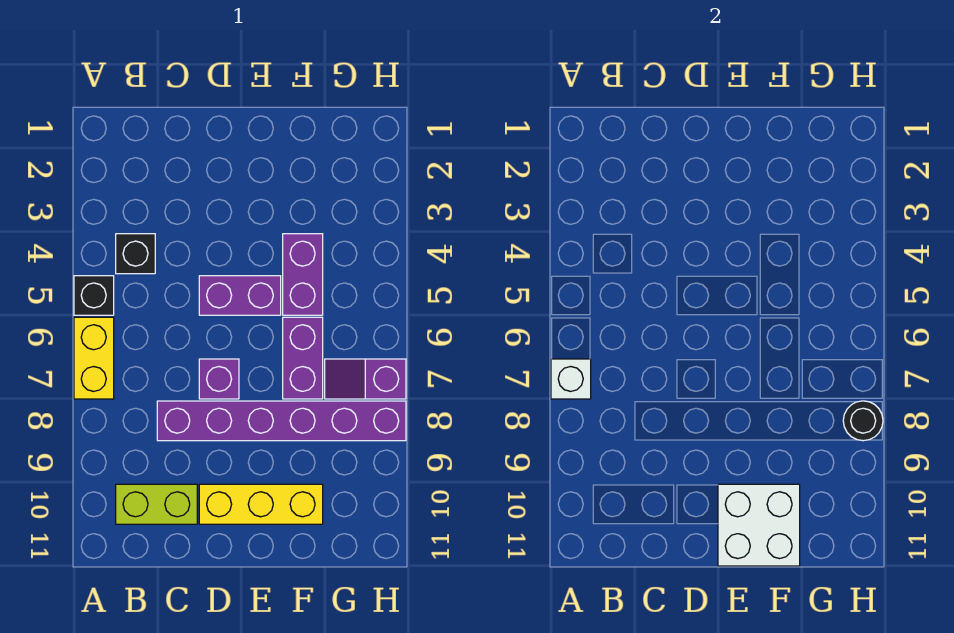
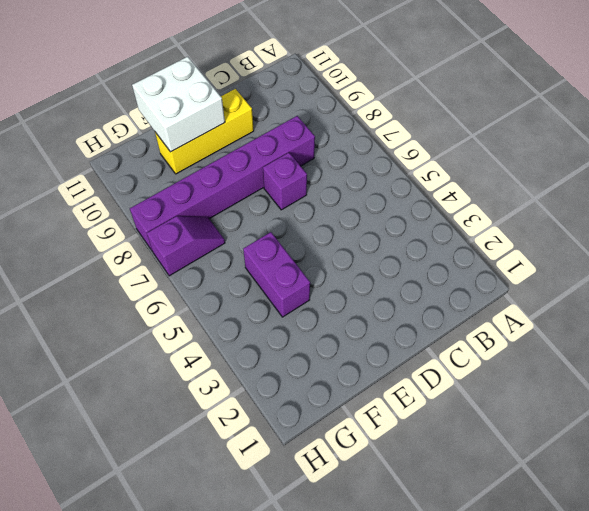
none -> black brick A5 level 1
none -> yellow brick A6:A7 level 1
none -> black brick B4 level 1

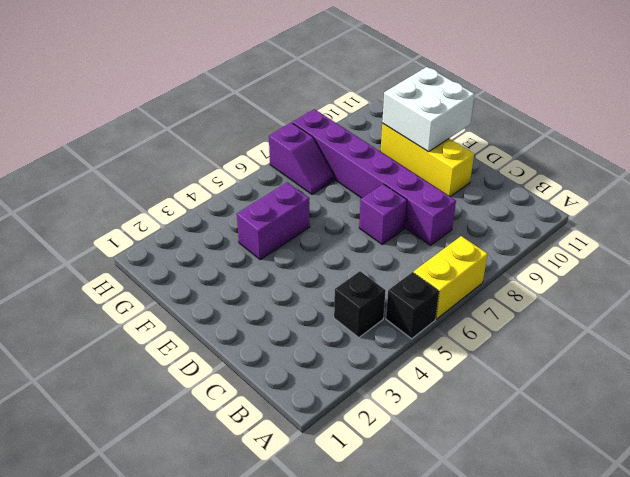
none -> lime brick B10:C10 level 1
none -> purple brick D5:E5 level 1
none -> purple brick F6:F7 level 1

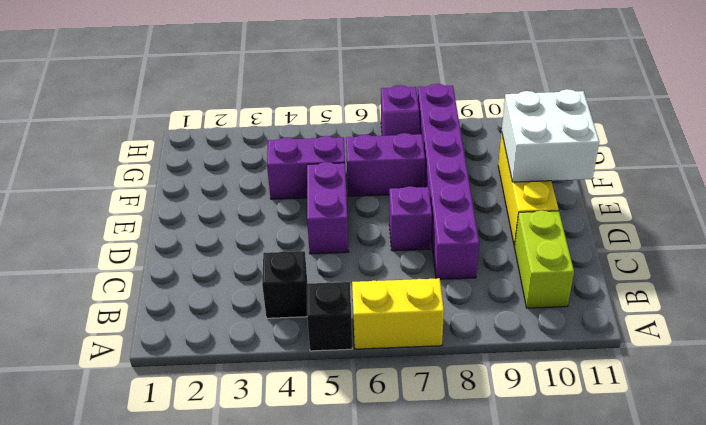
none -> white brick A7 level 2
none -> black round brick H8 level 2

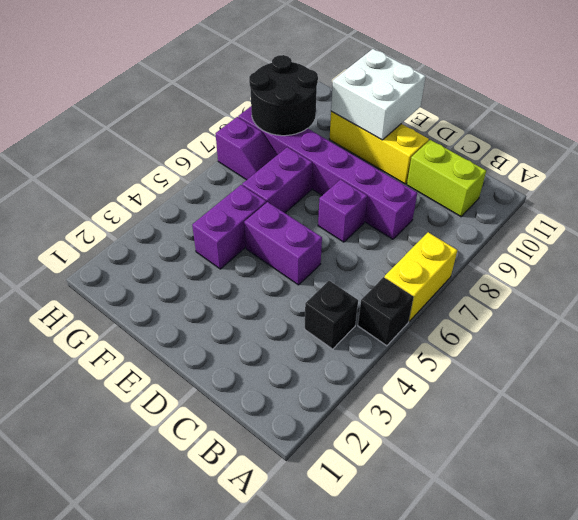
black round brick G8:H9 level 2 -> black round brick H8 level 2
none -> white brick A7 level 2

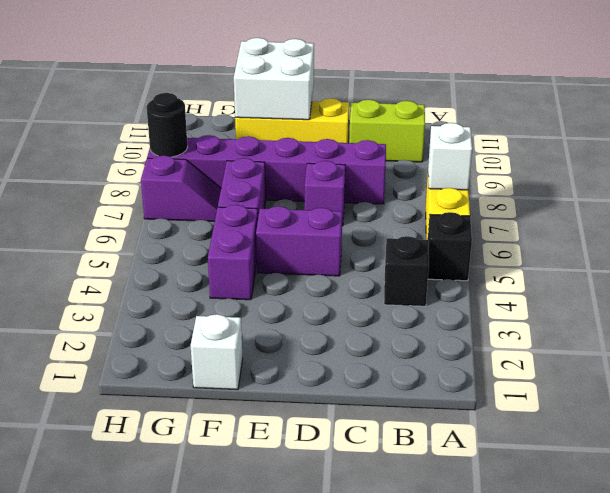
white brick F1 level 1 -> none

